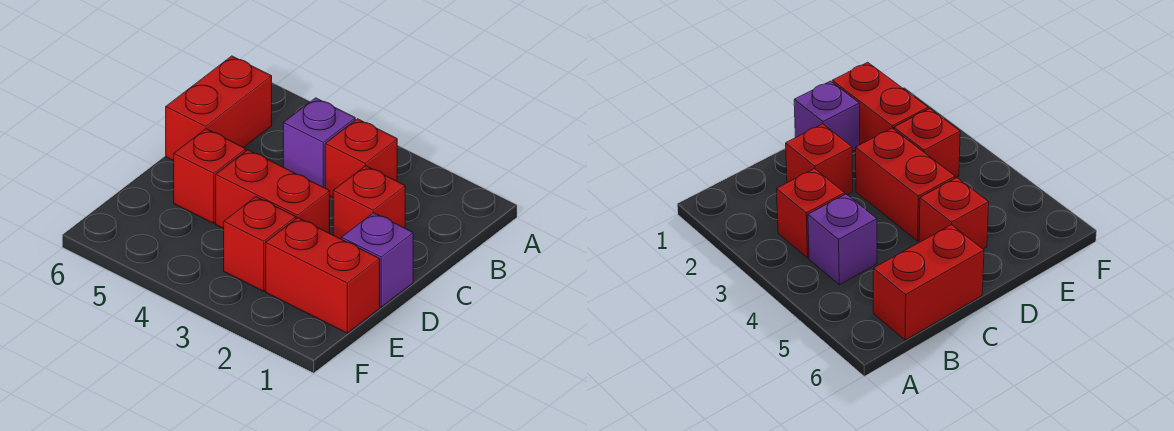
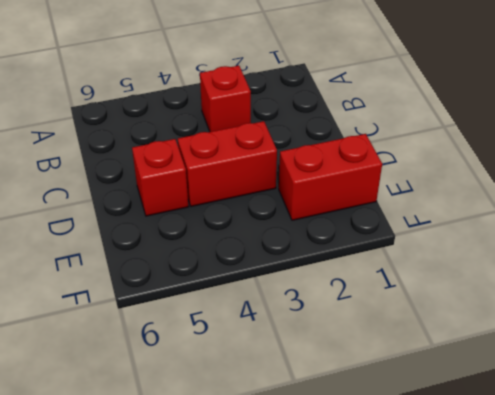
none -> purple brick B4 level 1
none -> red brick B6:C6 level 1

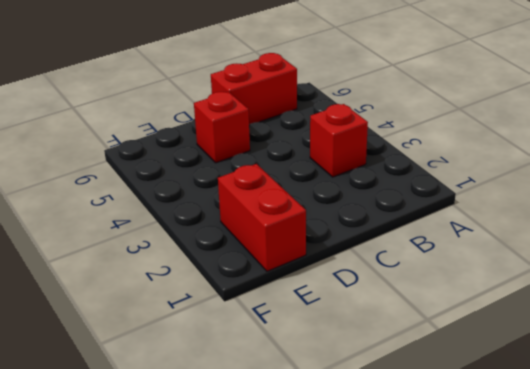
none -> purple brick B4 level 1
none -> red brick C2 level 1

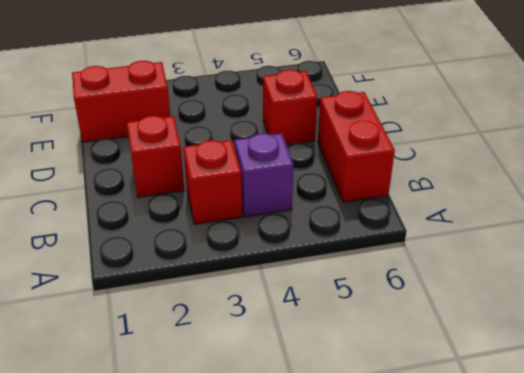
none -> purple brick D1 level 1
none -> red brick D3:D4 level 1

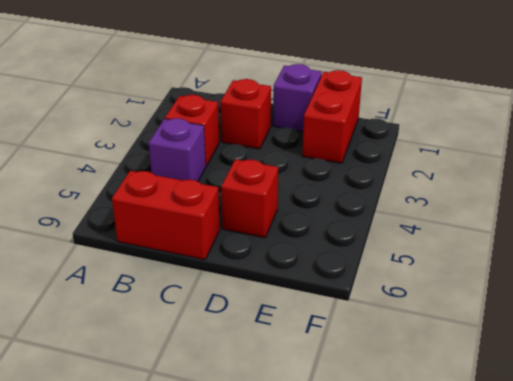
none -> red brick D3:D4 level 1
none -> red brick E3 level 1

